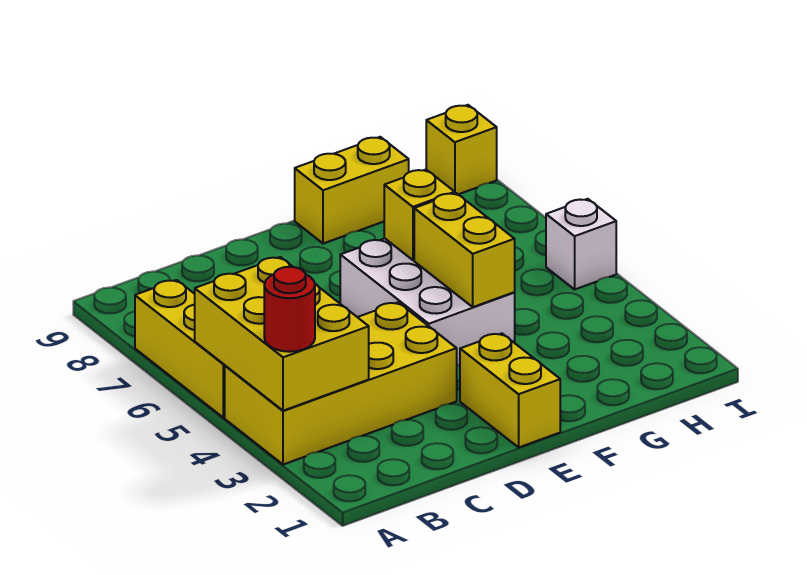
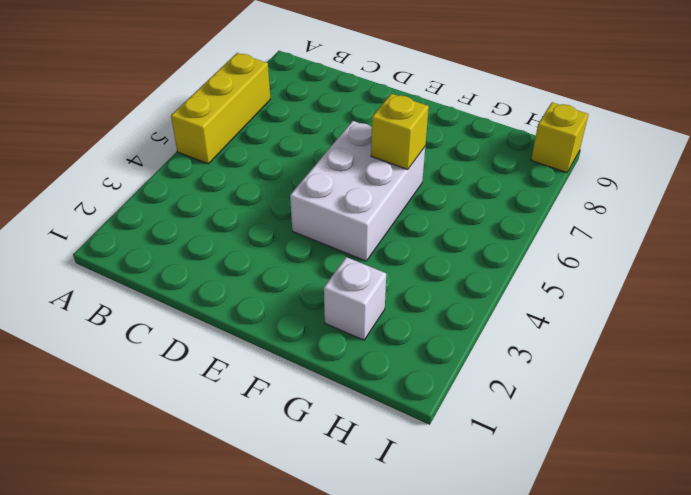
white brick G2 level 1 -> white brick I5 level 1
none -> yellow brick A3:D4 level 1
none -> yellow brick E1:E2 level 1

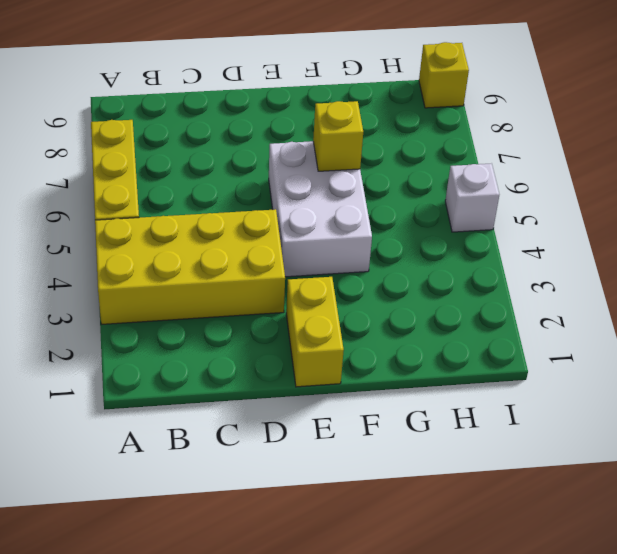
none -> yellow brick F9:G9 level 1
none -> yellow brick A3:B5 level 2

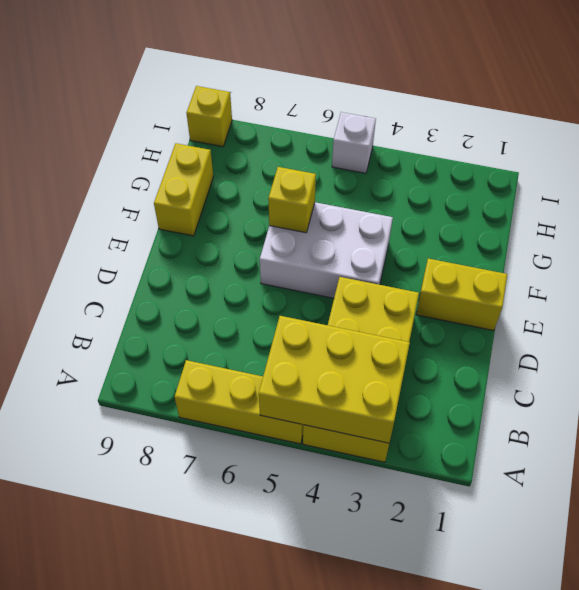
none -> yellow brick F4:F5 level 2
none -> red round brick A3 level 3

